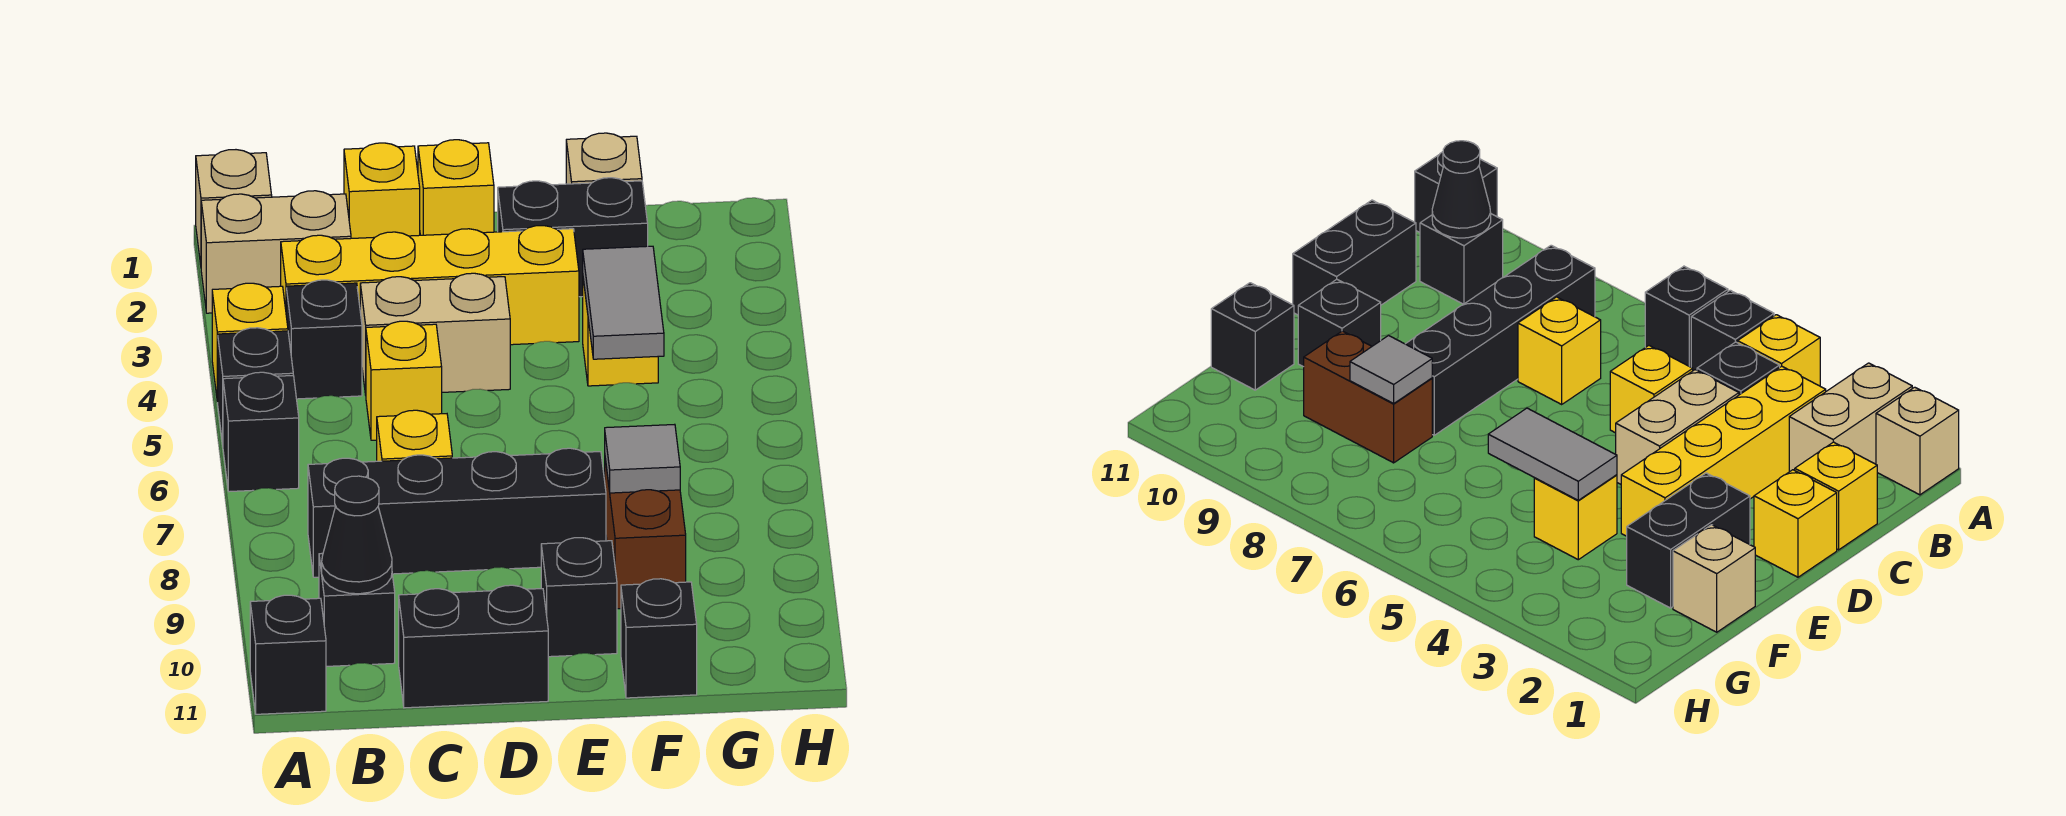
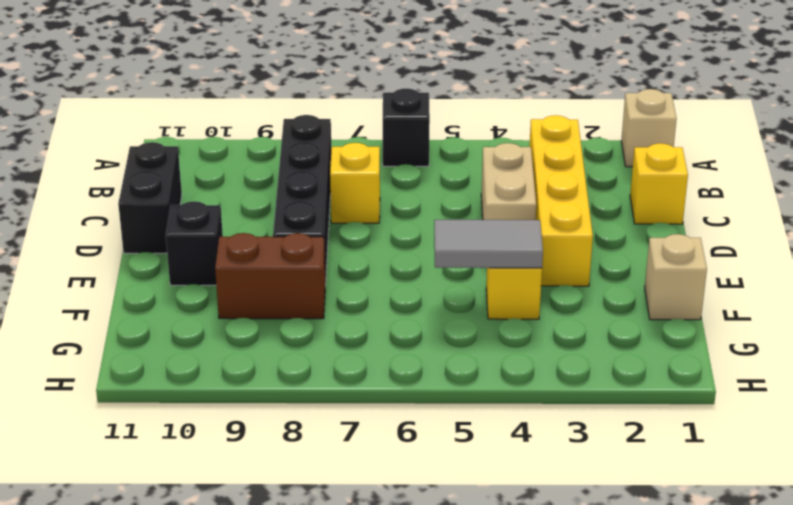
none -> tan brick A2:B2 level 1
none -> yellow brick A4 level 1
none -> black brick A5 level 1

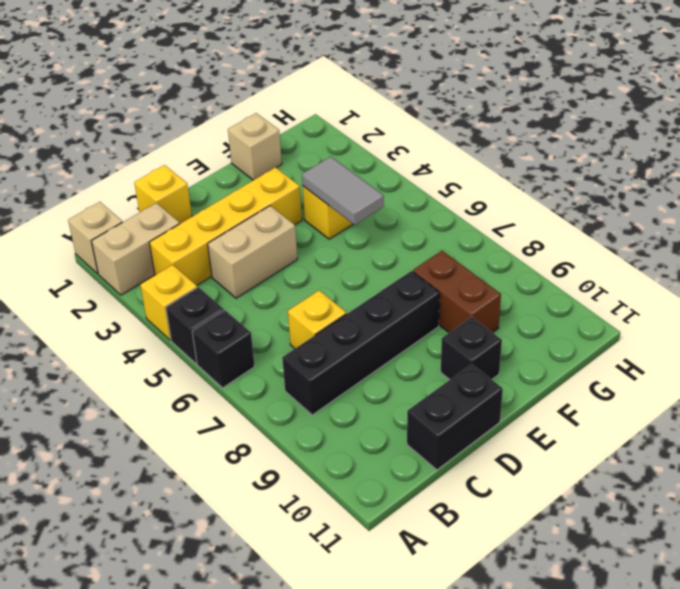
none -> black brick A11 level 1
none -> black brick B4 level 1
none -> black brick B10 level 1

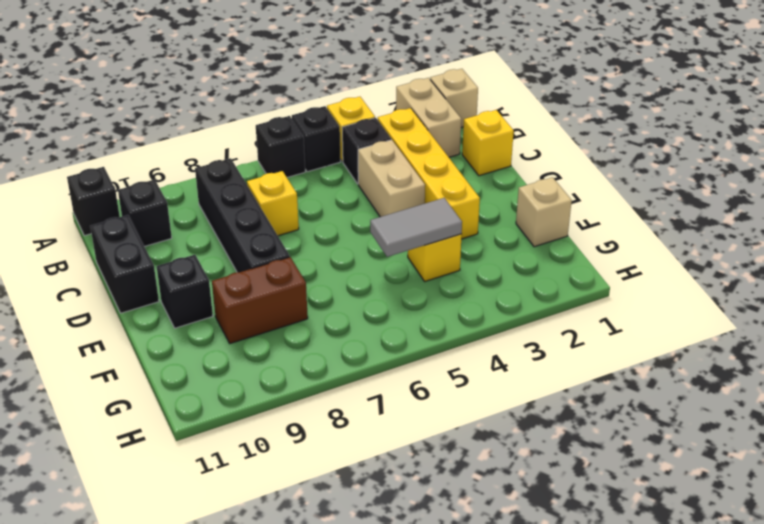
none -> yellow brick C5 level 1
none -> yellow brick D1 level 1
none -> black brick E2:F2 level 1

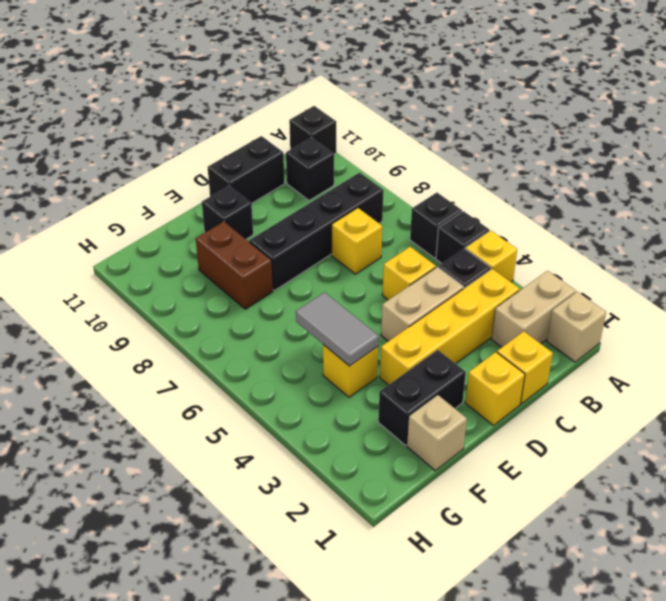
none -> black brick F11 level 1
none -> black cone B10 level 2
none -> grey tile F8 level 2

